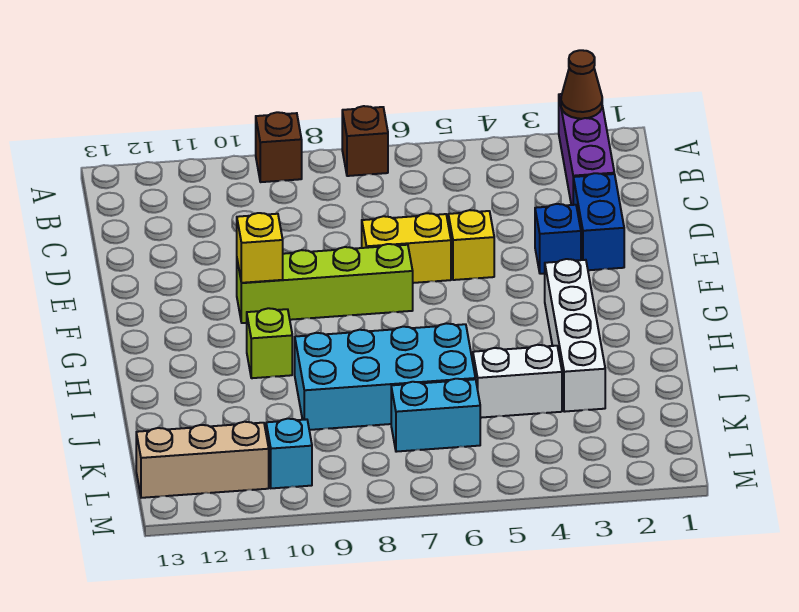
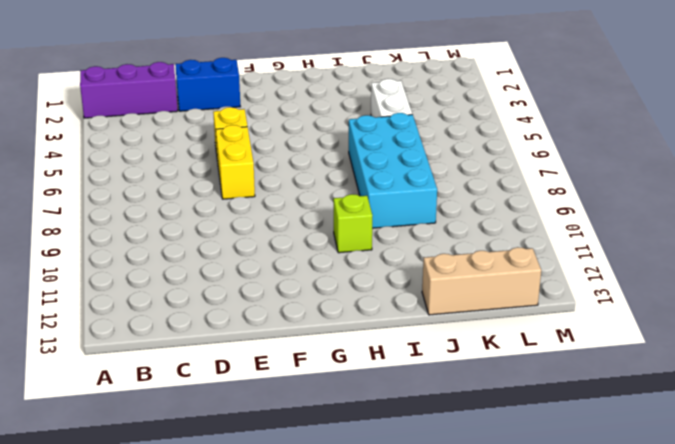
tan brick J13:L13 level 1 -> tan brick L11:L13 level 1
none -> brown brick A7 level 1
none -> brown brick A9 level 1
none -> blue brick E3 level 1

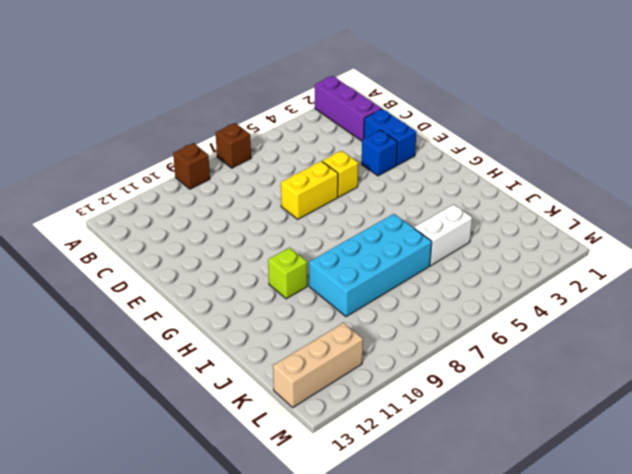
none -> lime brick F7:F10 level 1
none -> white brick G3:J3 level 1
none -> cyan brick K6:K7 level 1

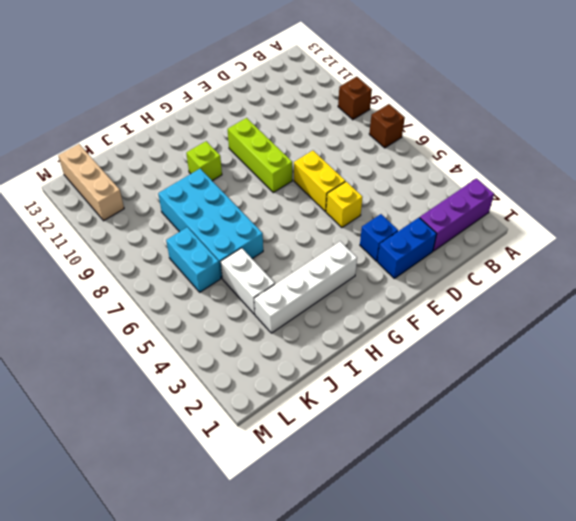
lime brick F8:F10 level 1 -> lime brick F7:F10 level 1
none -> cyan brick L10 level 1
none -> brown cone A2 level 2
none -> yellow brick F10 level 2

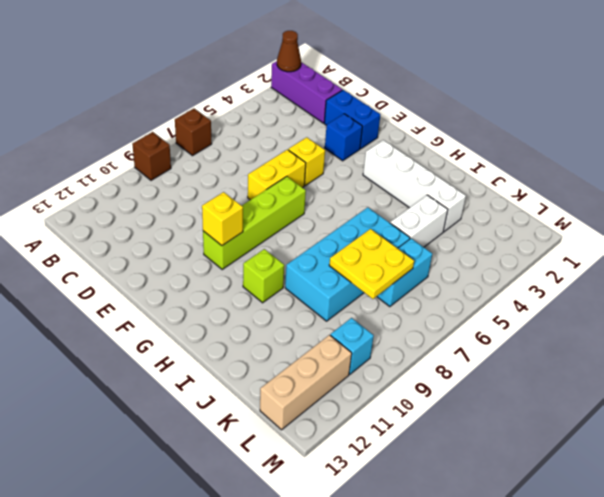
yellow plate J7:K8 level 2 -> none

